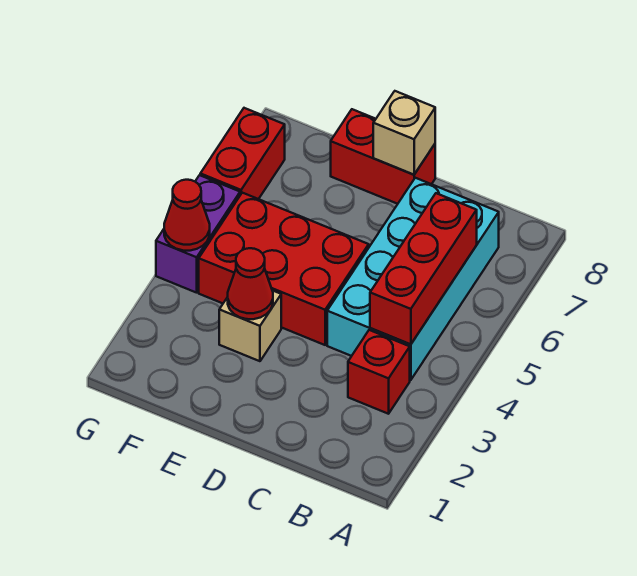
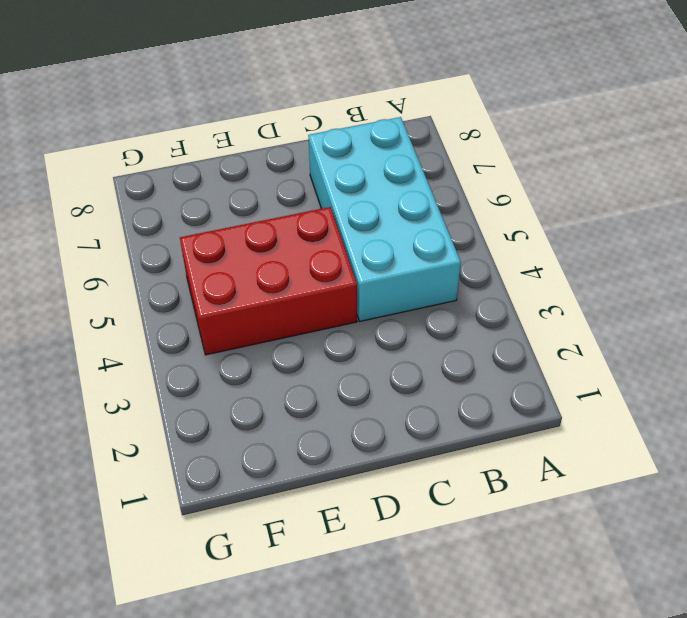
none -> red brick B3 level 1
none -> red brick D8:E8 level 1

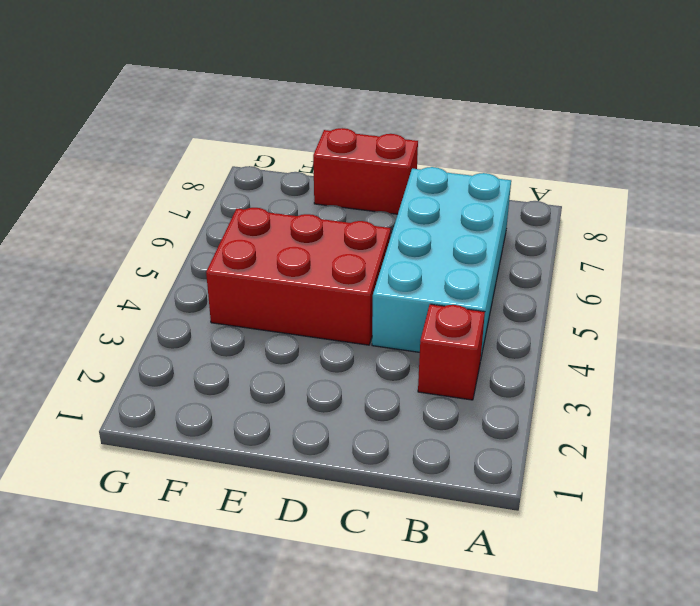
none -> tan brick E3 level 1
none -> purple brick G4:G5 level 1

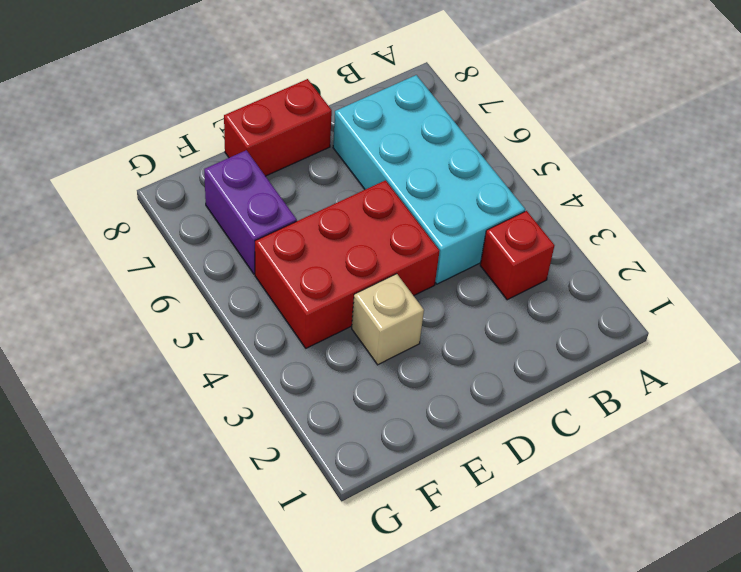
purple brick F6:F7 level 1 -> purple brick G4:G5 level 1
none -> red brick G6:G7 level 1
none -> red brick B4:B6 level 2

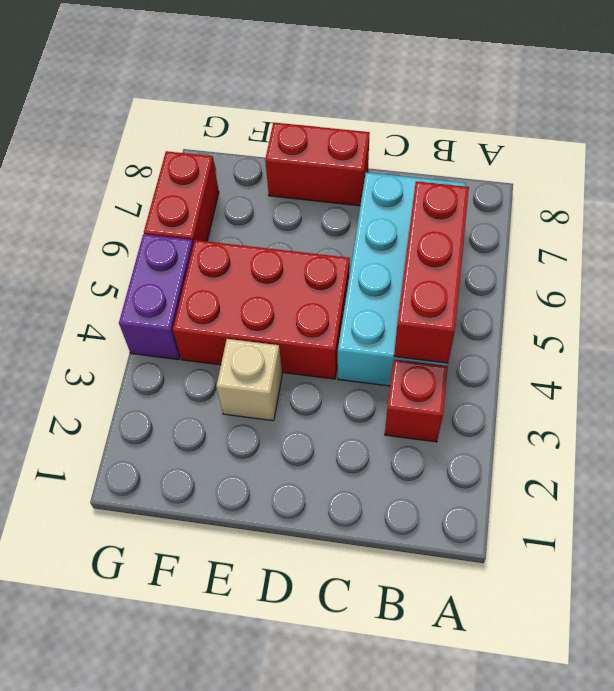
none -> tan brick D8 level 2
none -> red cone E3 level 2

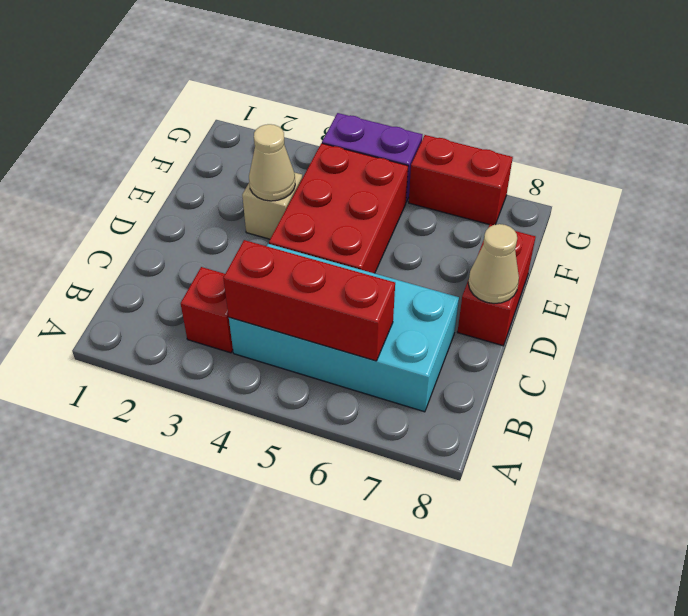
tan cone D8 level 2 -> tan brick D8 level 2
tan cone E3 level 2 -> red cone E3 level 2
none -> red cone G4 level 2

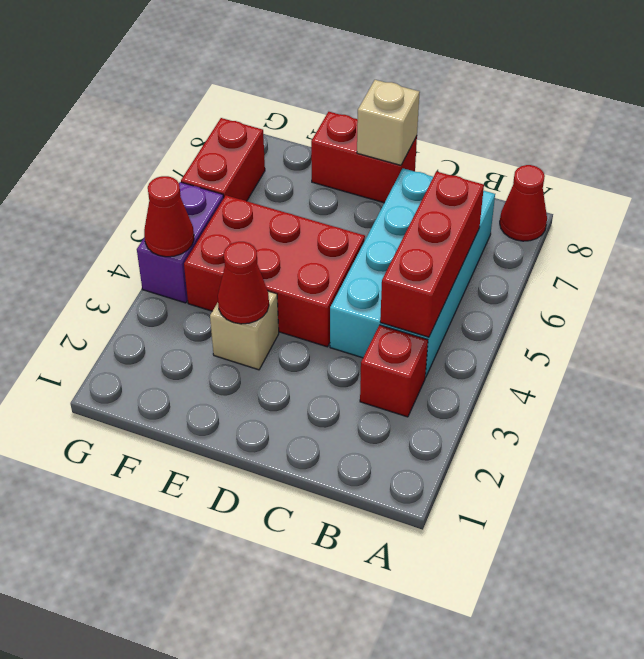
red cone A8 level 1 -> none

